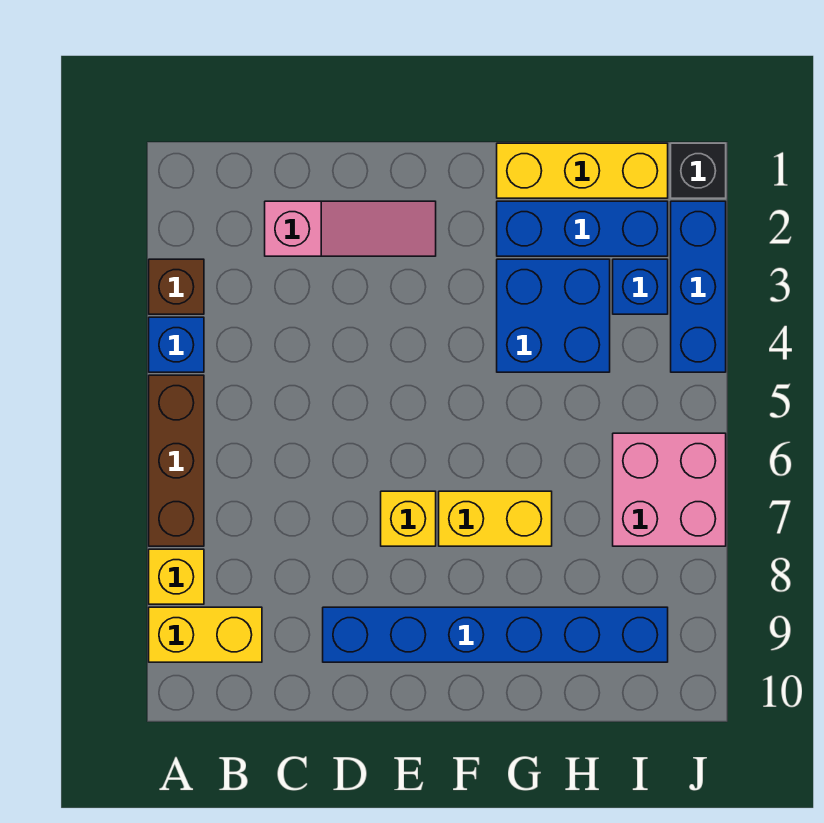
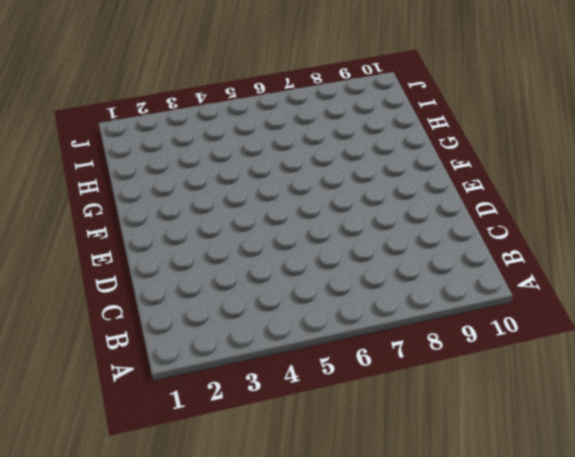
none -> brown brick A3 level 1
none -> blue brick A4 level 1
none -> brown brick A5:A7 level 1

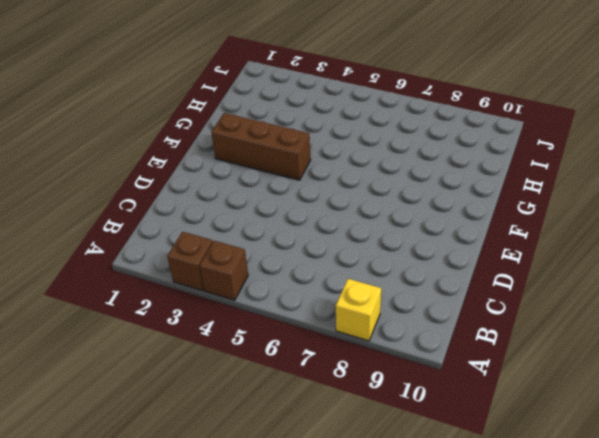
brown brick A4 level 1 -> blue brick A4 level 1
brown brick F2:F4 level 1 -> brown brick A5:A7 level 1
none -> yellow brick A9:B9 level 1
none -> pink slope C2:E2 level 1 top C
none -> blue brick D9:I9 level 1

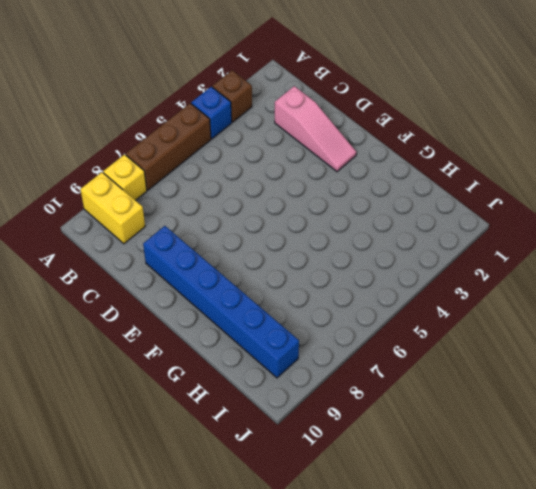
none -> yellow brick E7 level 1
none -> yellow brick F7:G7 level 1
none -> yellow brick G1:I1 level 1

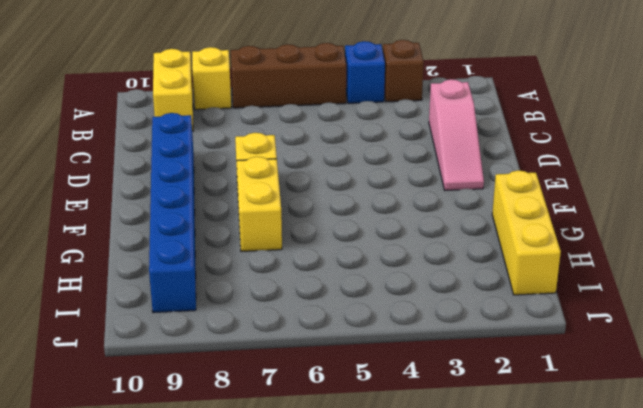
none -> blue brick G2:I2 level 1
none -> blue brick G3:H4 level 1
none -> blue brick I3 level 1

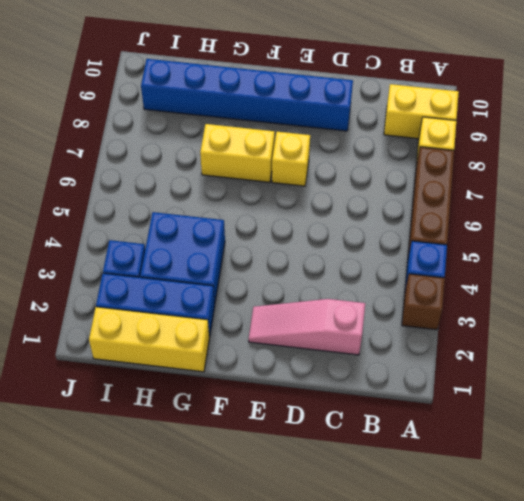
none -> pink brick I6:J7 level 1
none -> black brick J1 level 1
none -> blue brick J2:J4 level 1

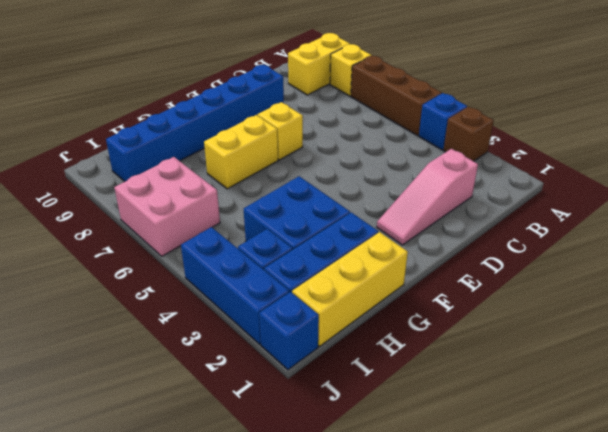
blue brick J1 level 1 -> black brick J1 level 1

